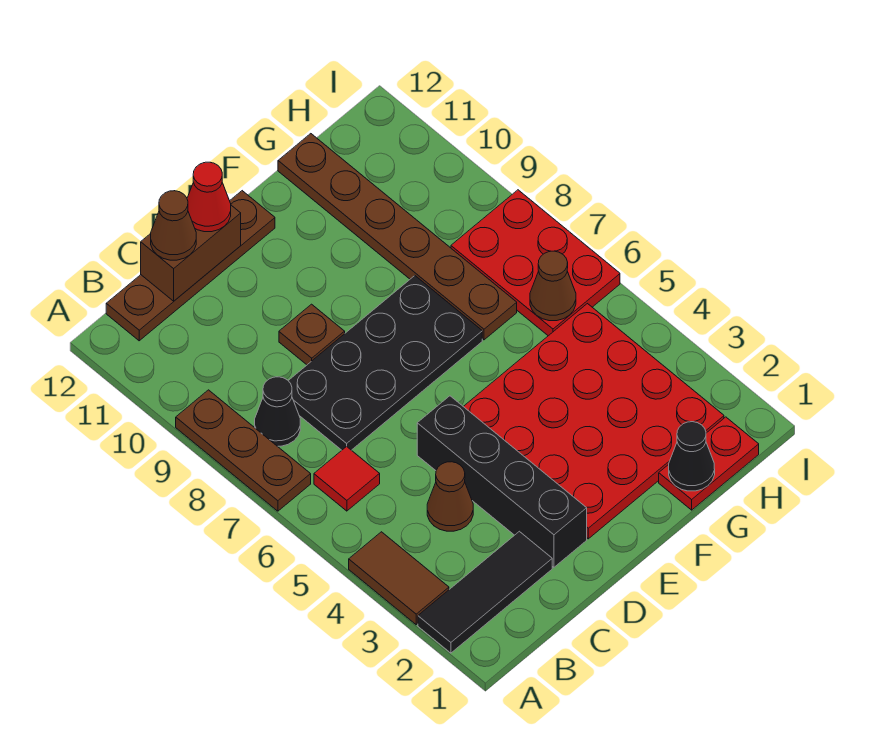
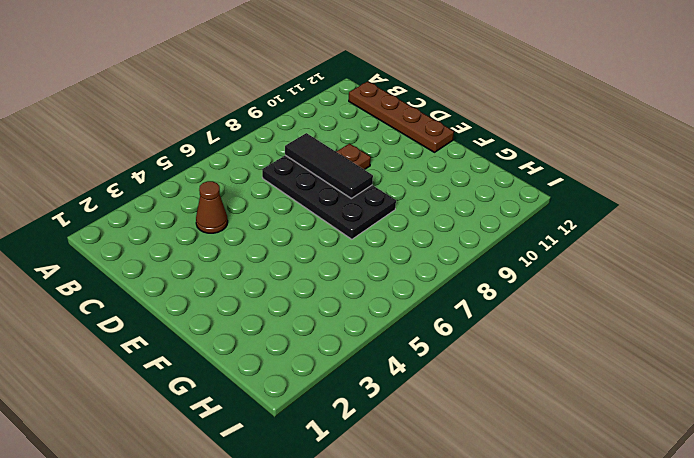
black tile C8:E8 level 2 -> black tile A2:C2 level 1
none -> brown tile A3:A4 level 1
none -> brown plate A7:A9 level 1
none -> red tile B6 level 1

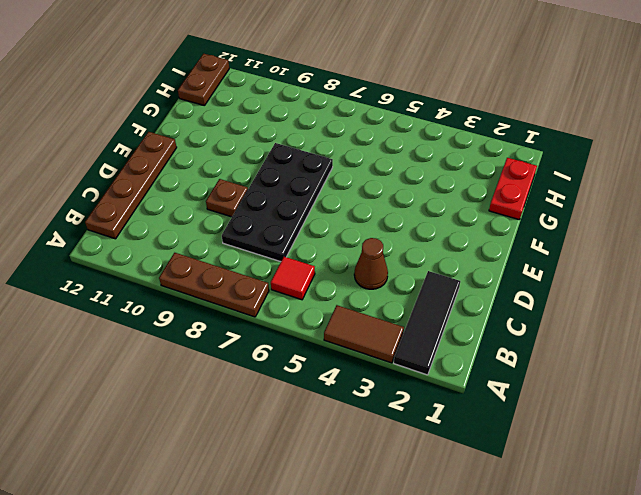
brown plate H12:I12 level 1 -> none
none -> black cone B8 level 1
none -> black brick D2:D5 level 1
none -> red plate E2:H5 level 1

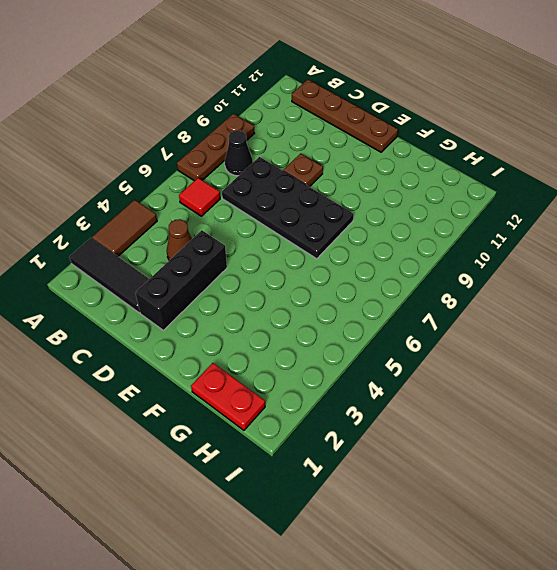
black brick D2:D4 level 1 -> black brick D2:D5 level 1
none -> red plate E2:H5 level 1
none -> brown plate G7:G12 level 1
none -> red plate H6:I8 level 1

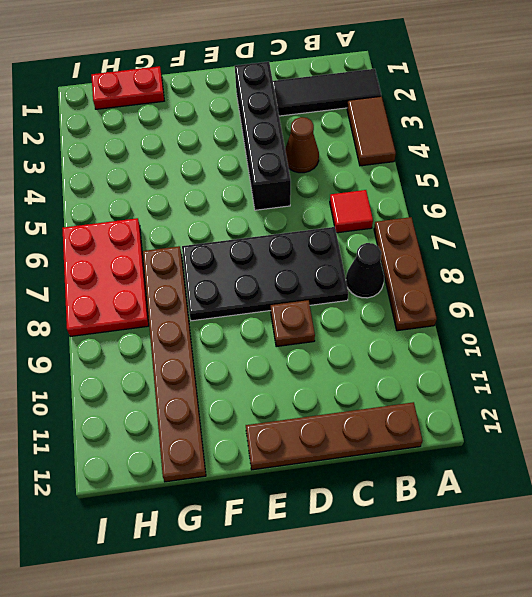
none -> red plate E2:H5 level 1
none -> brown brick C12:D12 level 2
none -> black cone G1 level 2

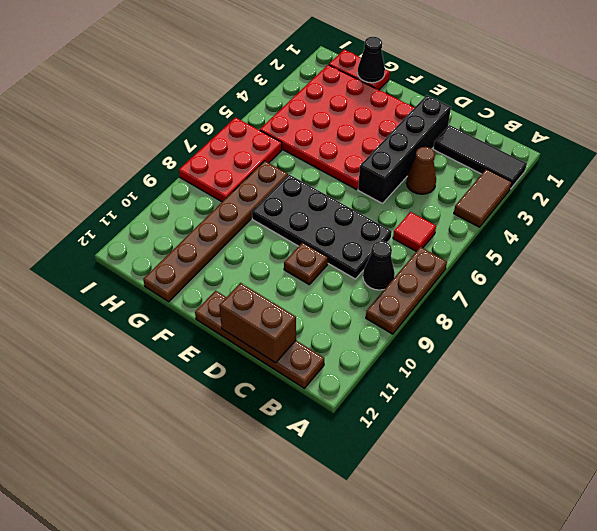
none -> brown cone H6 level 2
none -> brown cone C12 level 3
none -> red cone D12 level 3

